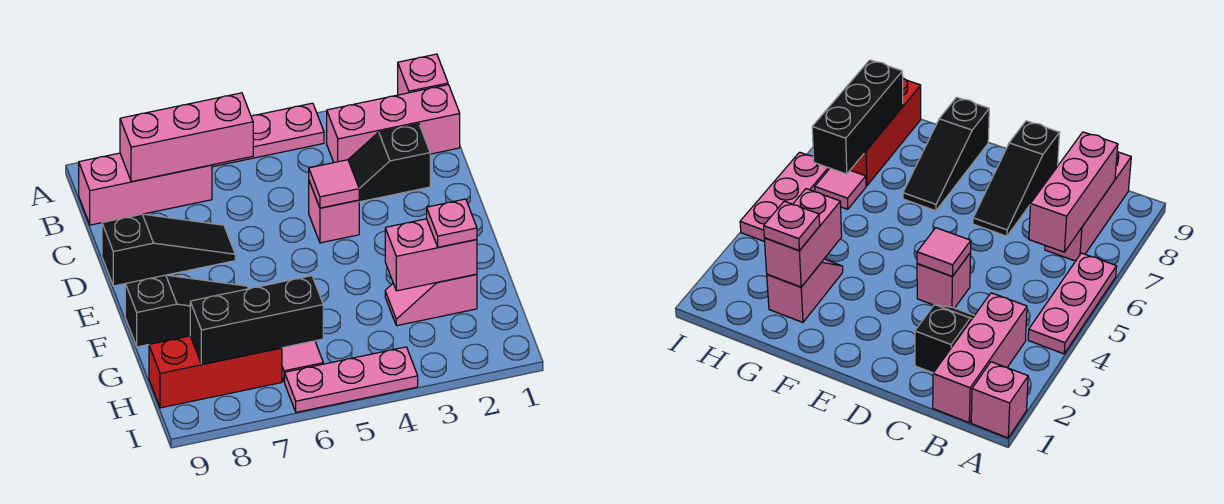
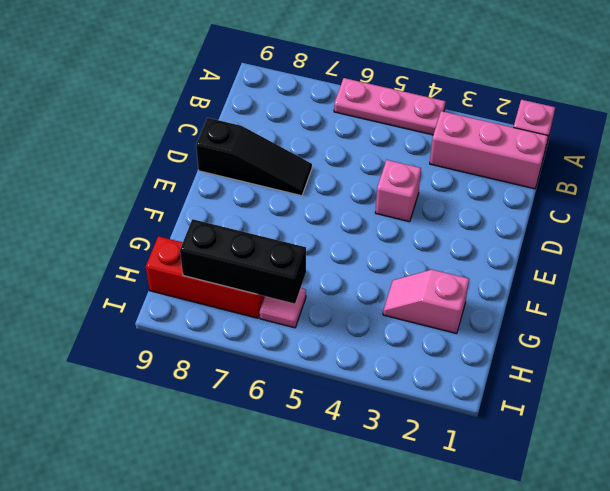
none -> pink brick B7:B9 level 1
none -> black slope C2:C3 level 1 top 2
none -> black slope F7:F9 level 1 top 9

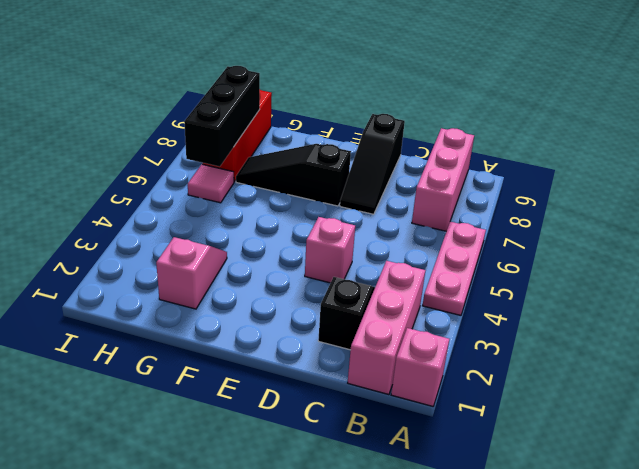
black slope E7:G7 level 1 top E -> black slope F7:F9 level 1 top 9
none -> pink plate I4:I6 level 1
none -> pink brick B6:B8 level 2
none -> pink tile D4 level 2

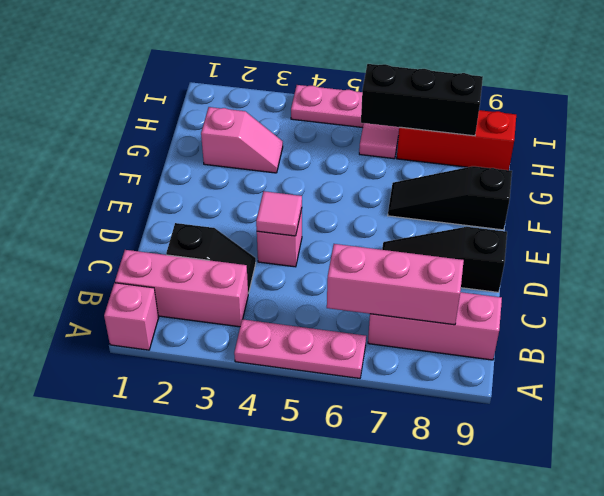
none -> pink brick G2:G3 level 2
none -> pink plate G2 level 3

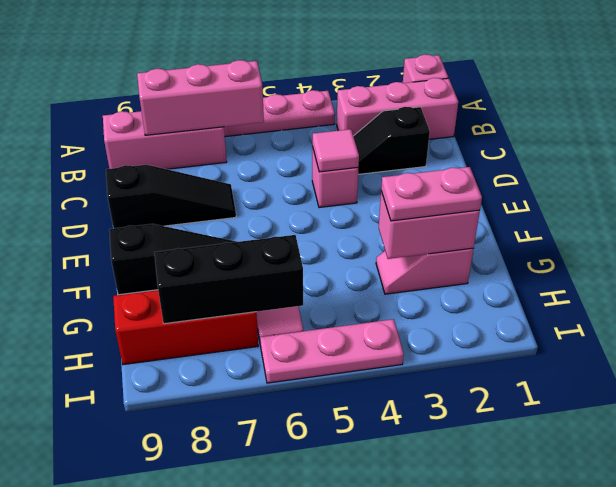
pink plate G2:G3 level 3 -> pink plate G2 level 3

